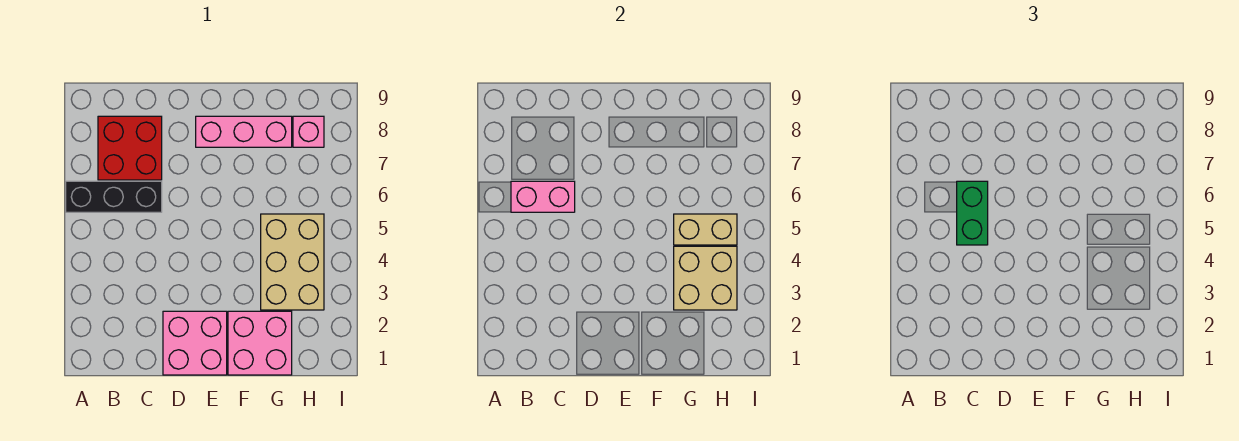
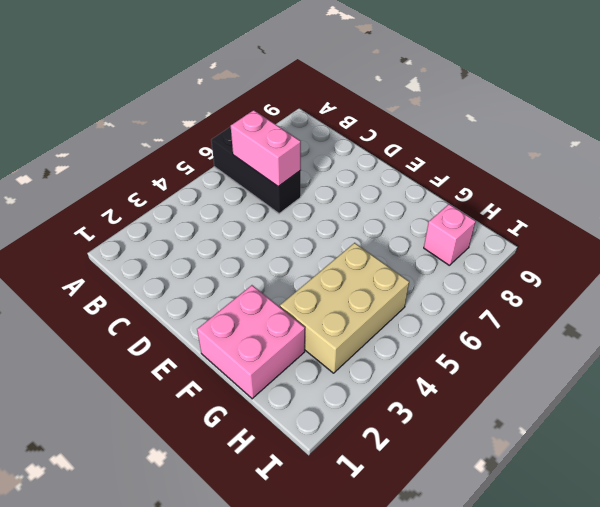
none -> red brick B7:C8 level 1
none -> pink brick D1:E2 level 1

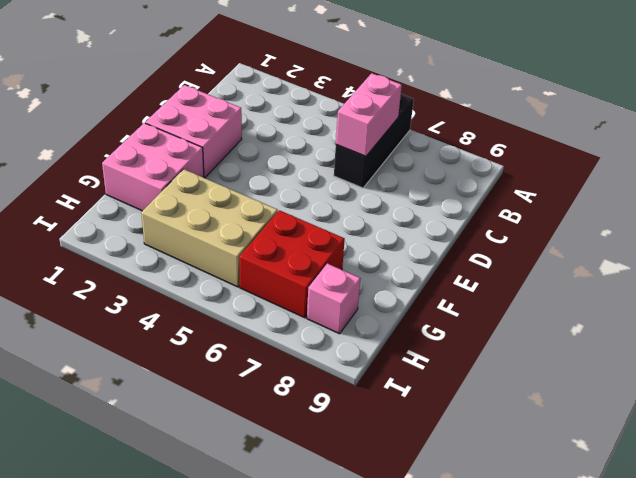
red brick G6:H7 level 1 -> red brick B7:C8 level 1
none -> pink brick E8:G8 level 1
none -> tan brick G3:H4 level 2

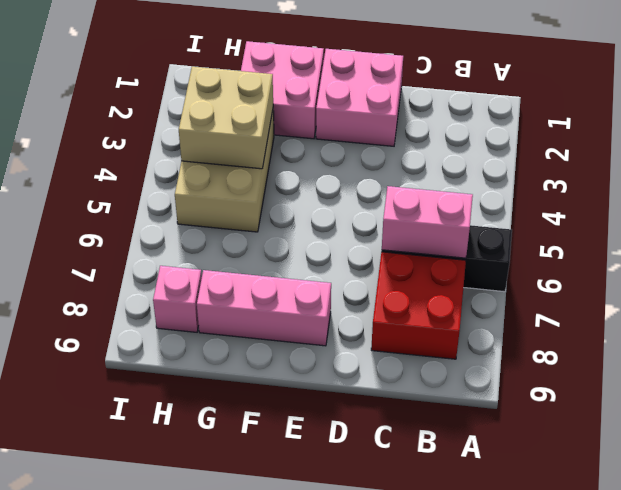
none -> tan brick G5:H5 level 2
none -> green brick C5:C6 level 3

